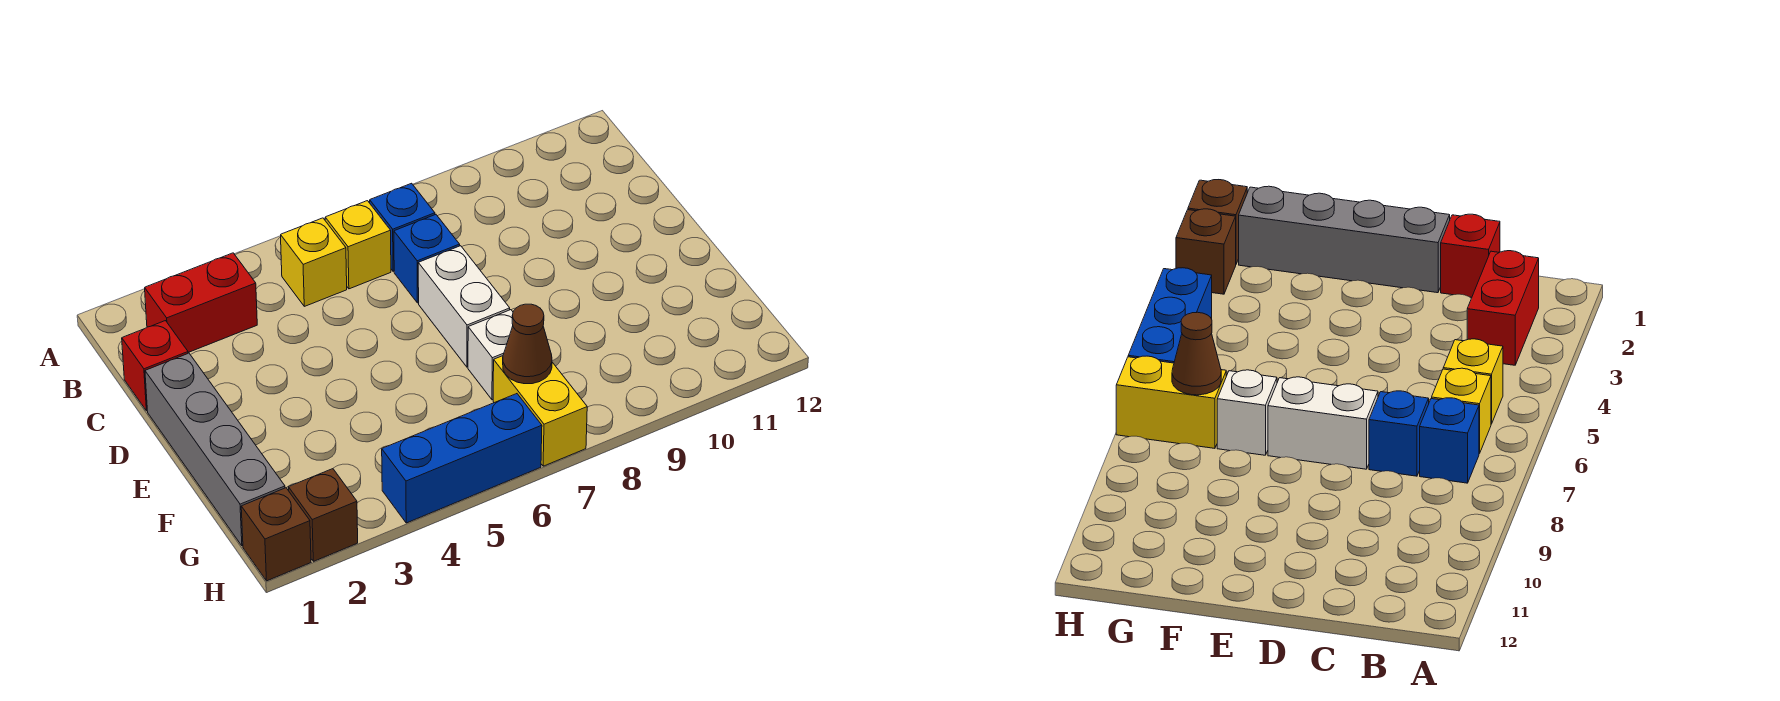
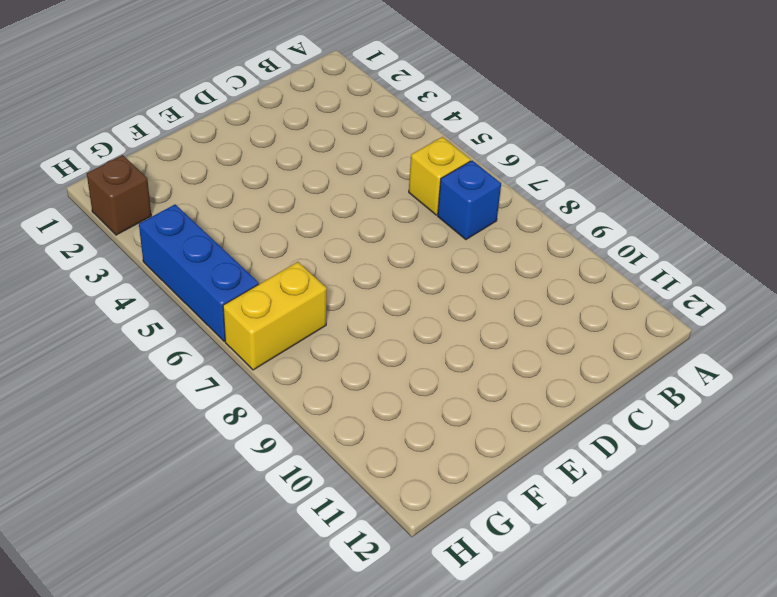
none -> red brick B2:B3 level 1
none -> yellow brick B5 level 1
none -> red brick C1 level 1

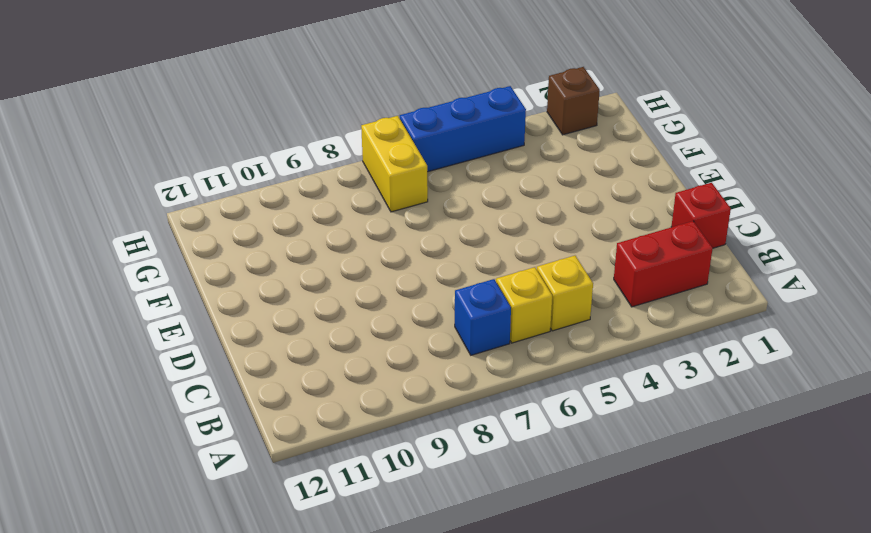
none -> blue brick C7 level 1
none -> grey brick D1:G1 level 1
none -> white brick D7:E7 level 1

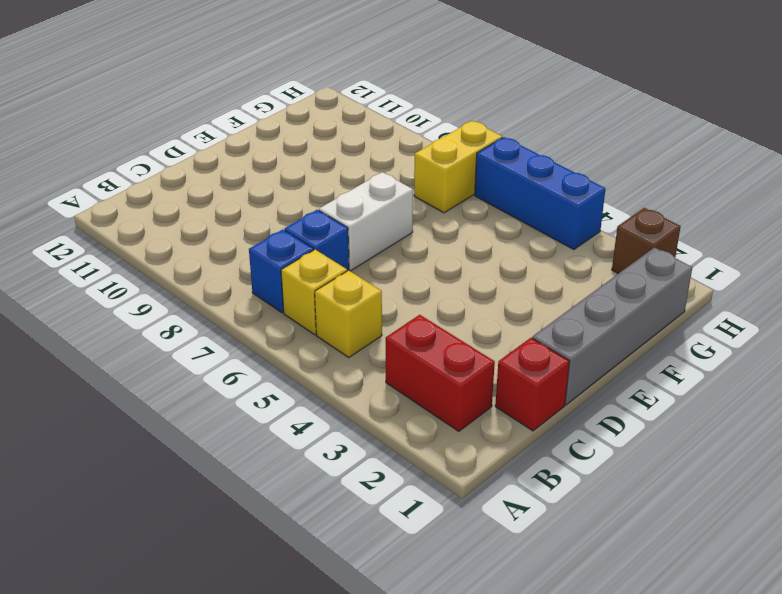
none -> white brick F7 level 1
none -> brown brick H1 level 1
none -> brown cone G7 level 2

